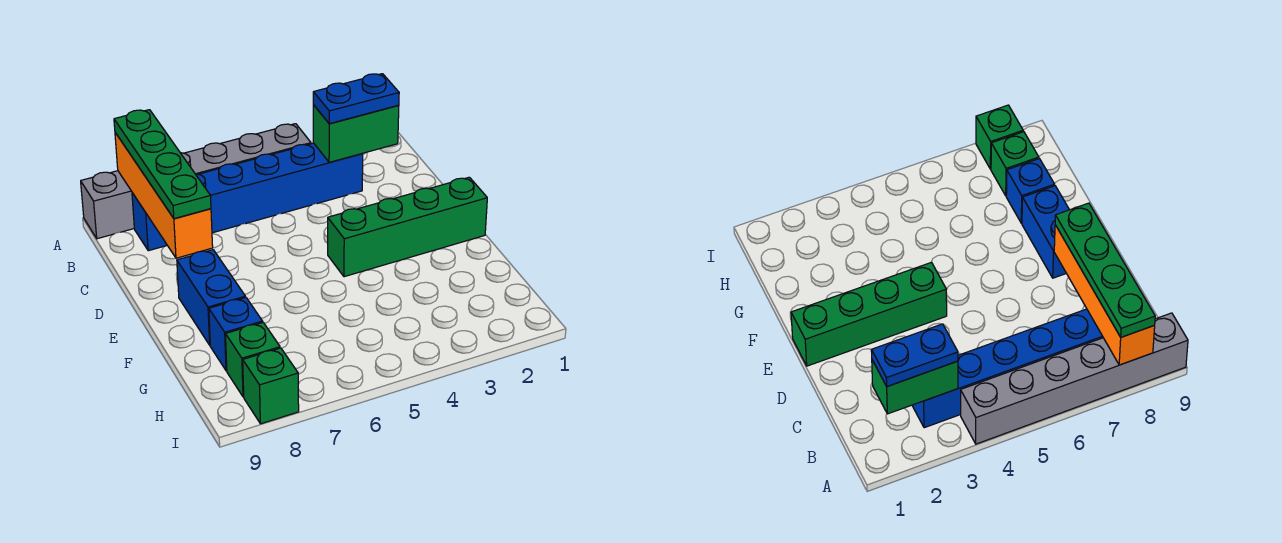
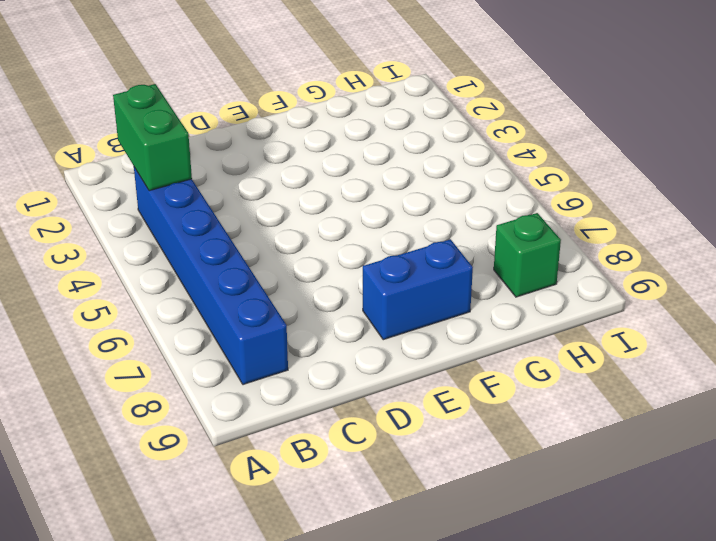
none -> grey brick A4:A9 level 1
none -> green brick E1:E4 level 1

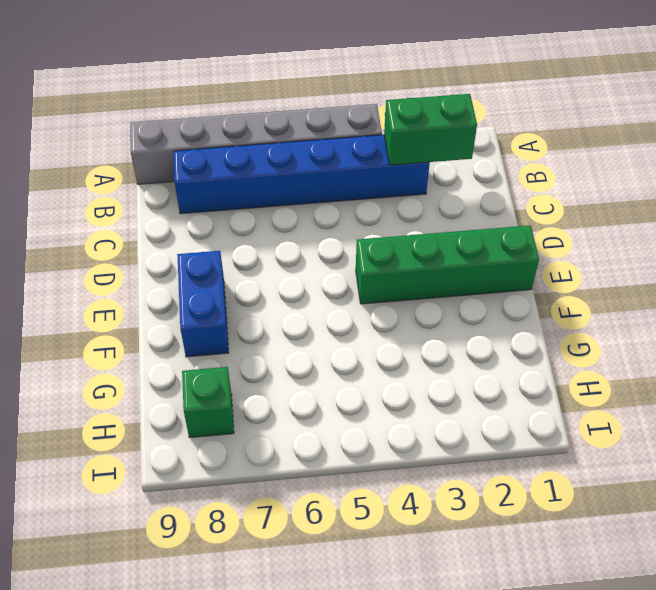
none -> blue brick G8 level 1
none -> green brick I8 level 1

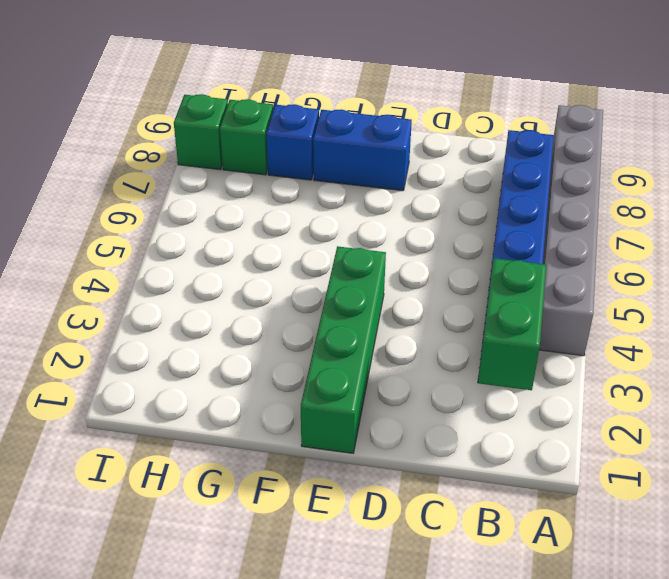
none -> orange brick A8:D8 level 2
none -> green plate A8:D8 level 3

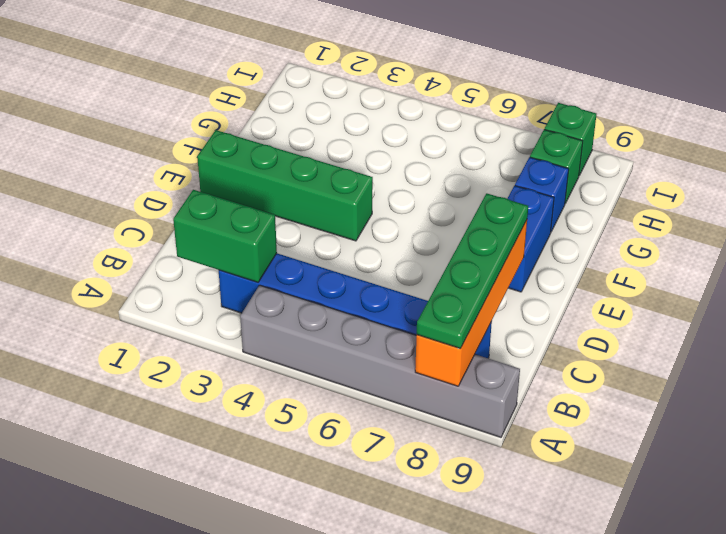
none -> blue plate B2:B3 level 3

